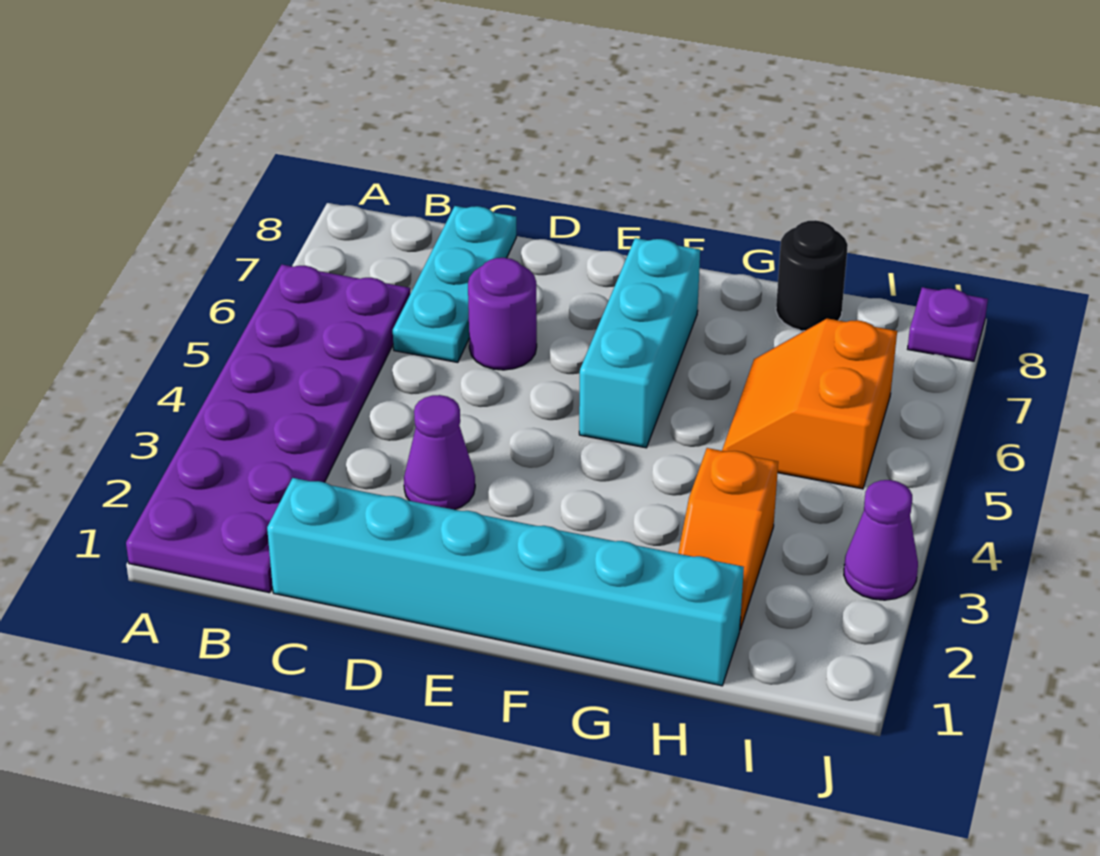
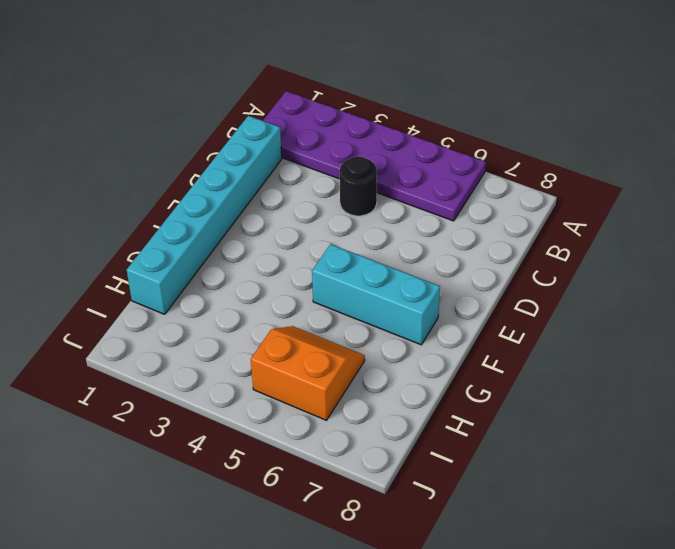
black round brick C4 level 1 -> black round brick H8 level 1
none -> cyan plate C6:C8 level 1
none -> purple cone D3 level 1

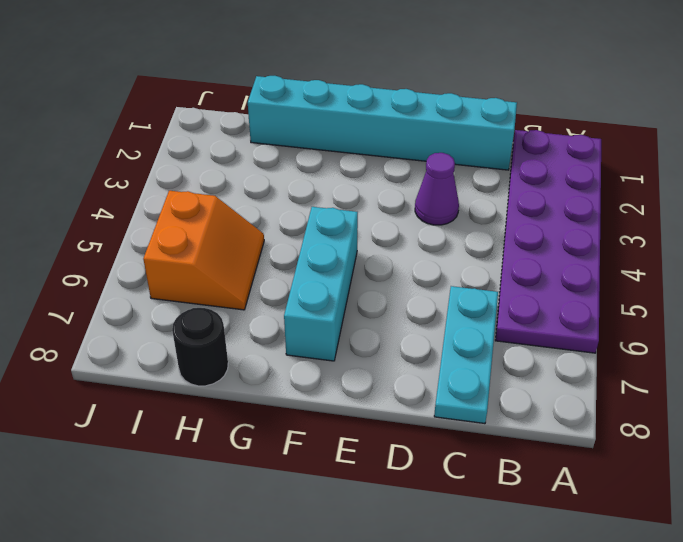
none -> purple round brick D6 level 1
none -> orange slope H2:H3 level 1 top 3

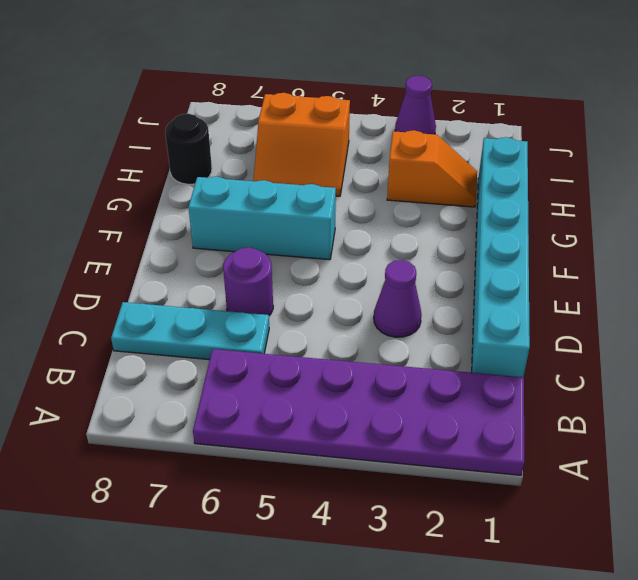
none -> purple plate J8 level 1

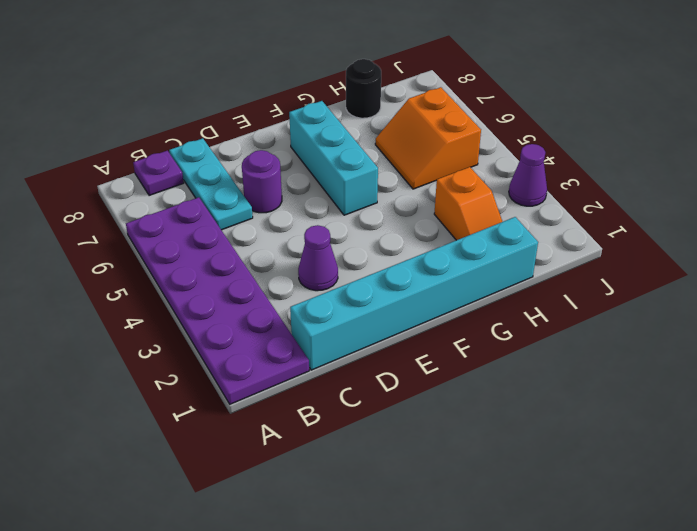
purple plate B8 level 1 -> purple plate J8 level 1

